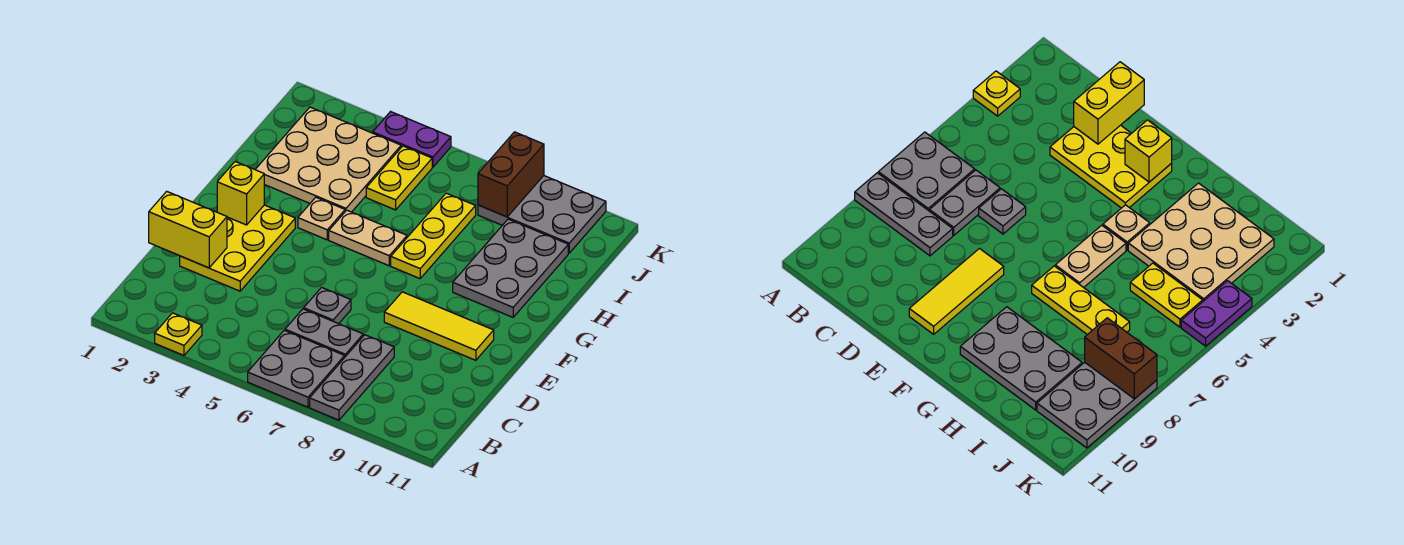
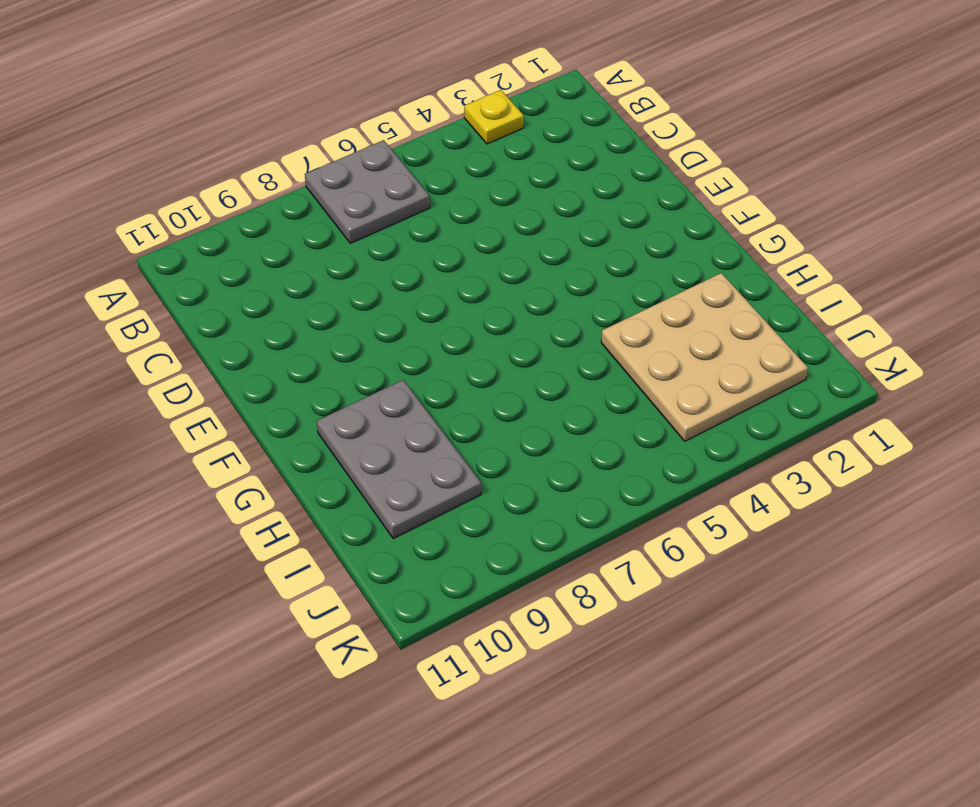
none -> grey plate A8:C8 level 1
none -> grey plate C6:C7 level 1
none -> yellow plate D2:F3 level 1

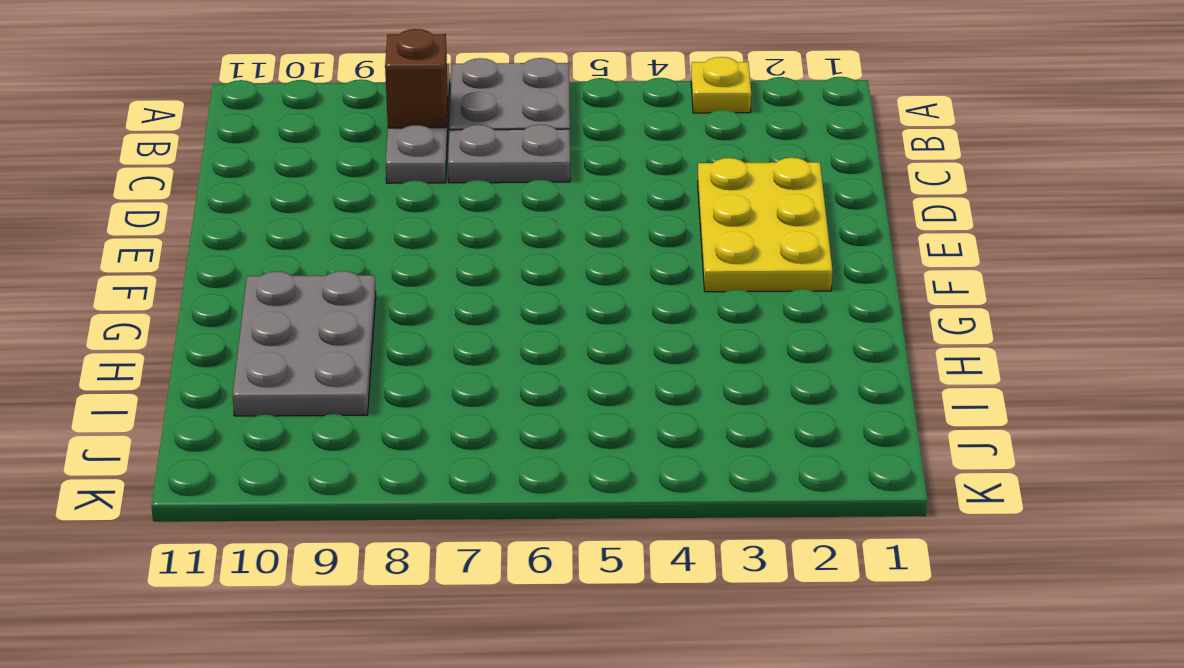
brown brick B8 level 2 -> none
none -> grey plate D6 level 1
none -> yellow tile E8:E10 level 1
none -> tan plate G4 level 1

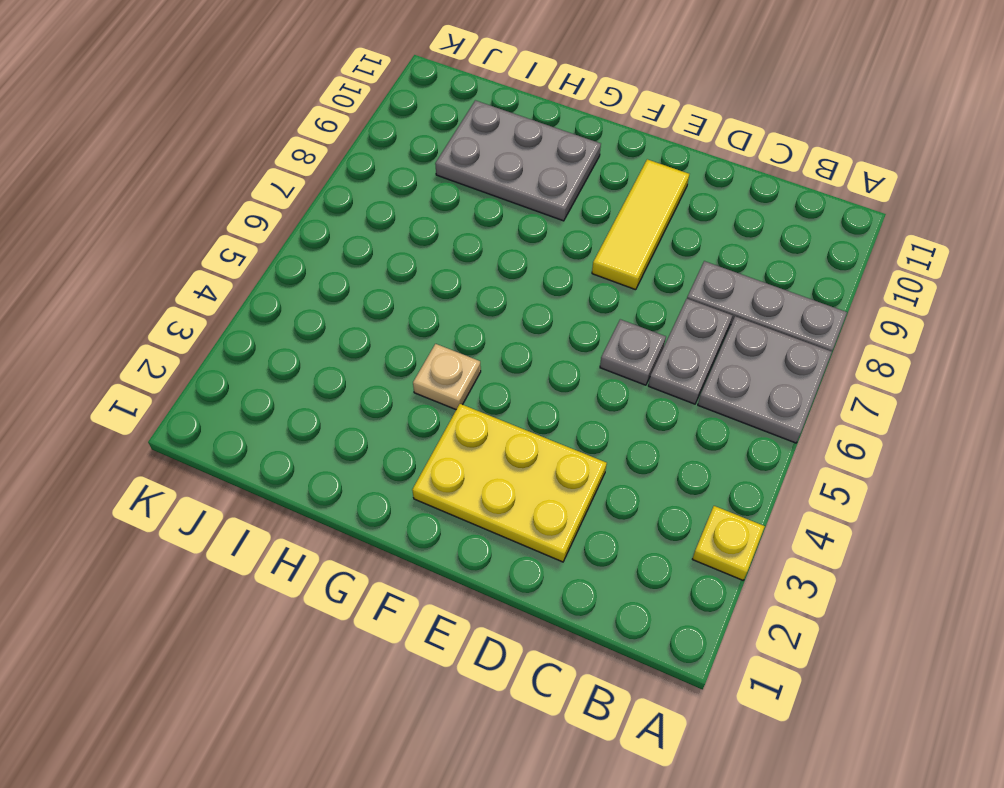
none -> tan plate G5:G6 level 1
none -> yellow plate G7:I7 level 1
none -> tan plate H2:J4 level 1

